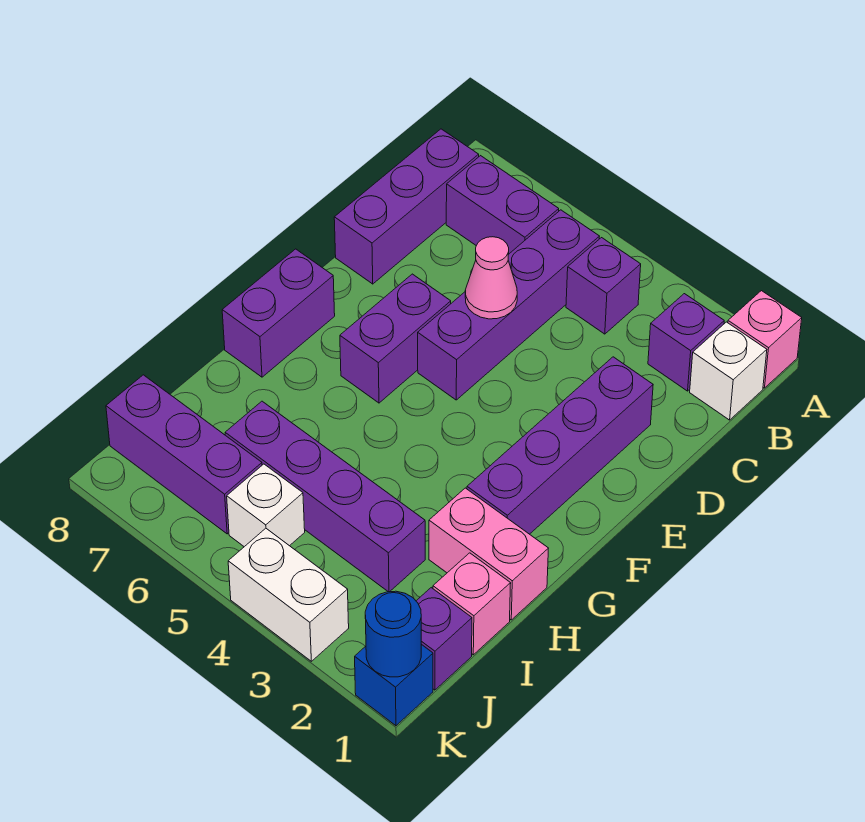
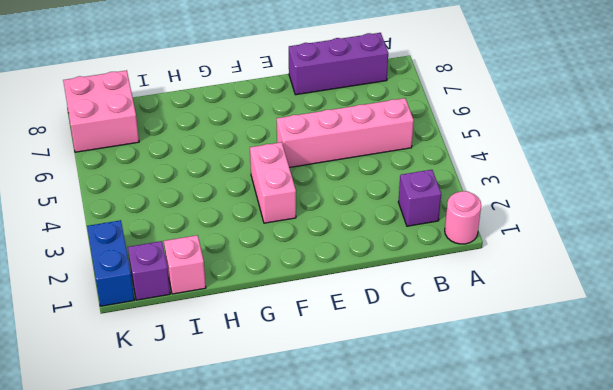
pink round brick A1 level 1 -> pink brick A1 level 1
pink brick B5:E5 level 1 -> purple brick B5:E5 level 1
pink brick F3:F4 level 1 -> pink brick H1:H2 level 1
pink brick J7:K8 level 1 -> purple brick J6:J8 level 1
blue brick K1:K2 level 1 -> blue brick K1 level 1
none -> white brick B1 level 1
none -> purple brick B4 level 1
none -> purple brick B6:B7 level 1

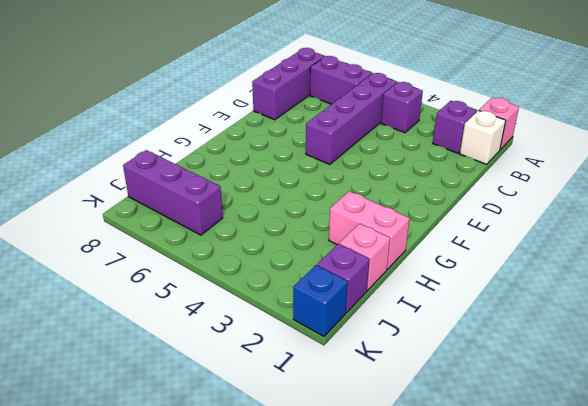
none -> purple brick D2:G2 level 1
none -> purple brick E6:F6 level 1
none -> purple brick F8:G8 level 1

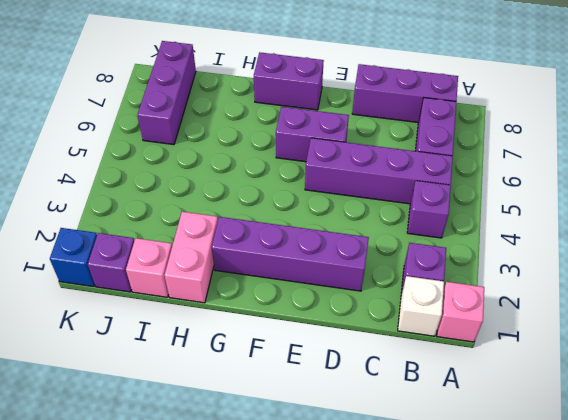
none -> purple brick I3:I6 level 1
none -> white brick J5 level 1
none -> white brick K3:K4 level 1

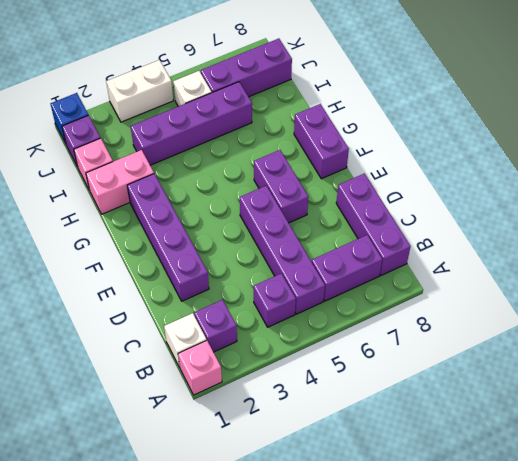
none -> pink cone D5 level 2
none -> blue round brick K1 level 2

